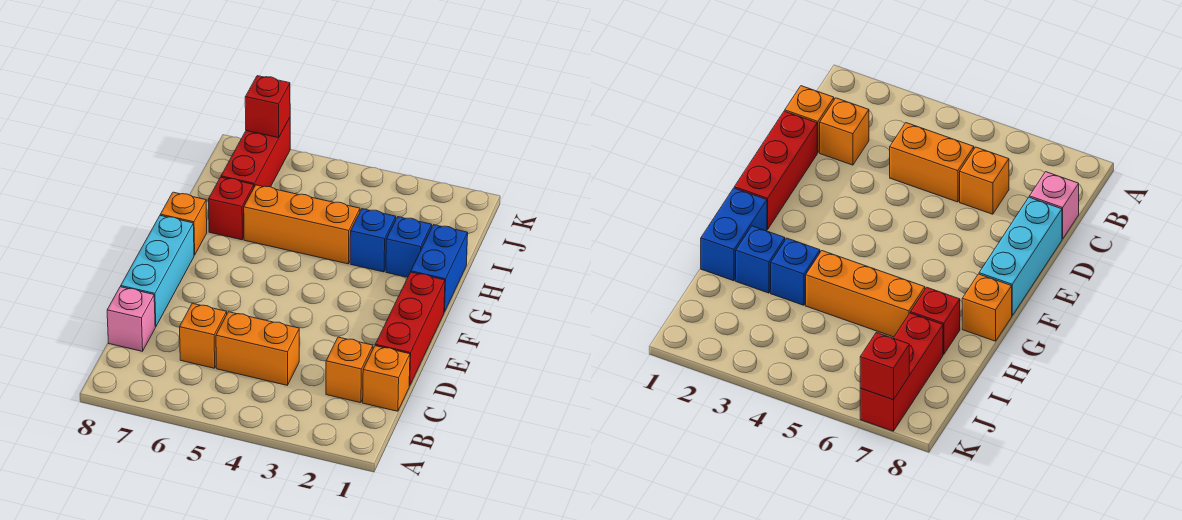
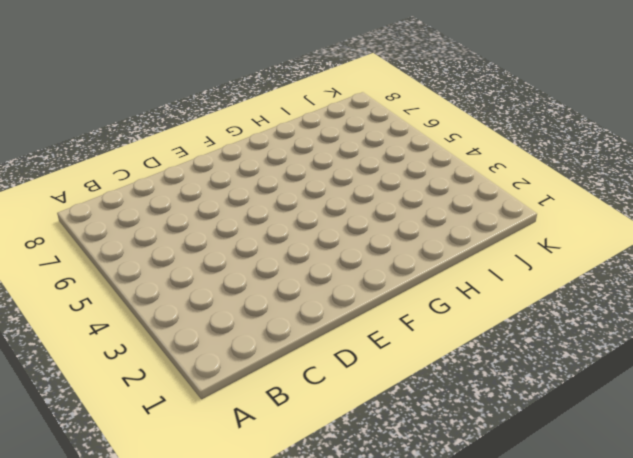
none -> orange brick C1 level 1
none -> orange brick C2 level 1
none -> orange brick C4:C5 level 1

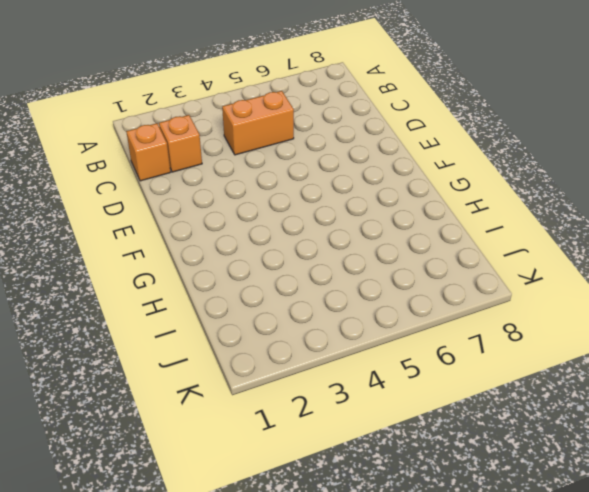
none -> orange brick C6 level 1
none -> pink brick C8 level 1
none -> red brick D1:F1 level 1

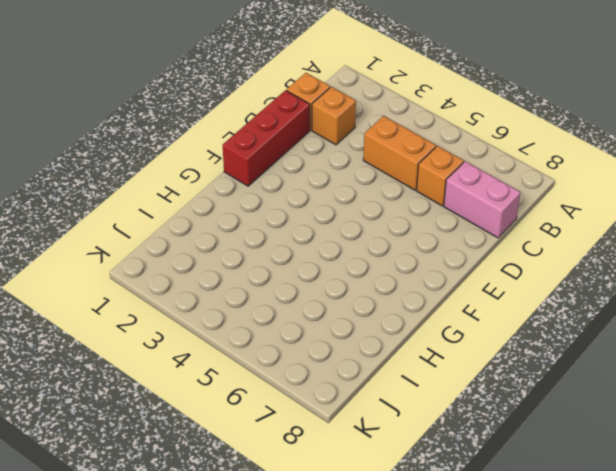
pink brick C7:C8 level 1 -> pink brick C8 level 1
none -> cyan brick D8:F8 level 1
none -> blue brick G1:H1 level 1
none -> orange brick G8 level 1

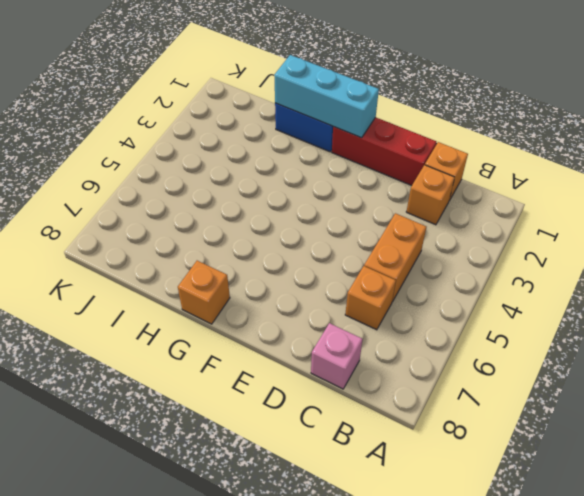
cyan brick F1:H1 level 2 -> cyan brick D8:F8 level 1
none -> blue brick H2 level 1
none -> blue brick H3 level 1
none -> orange brick H4:H6 level 1

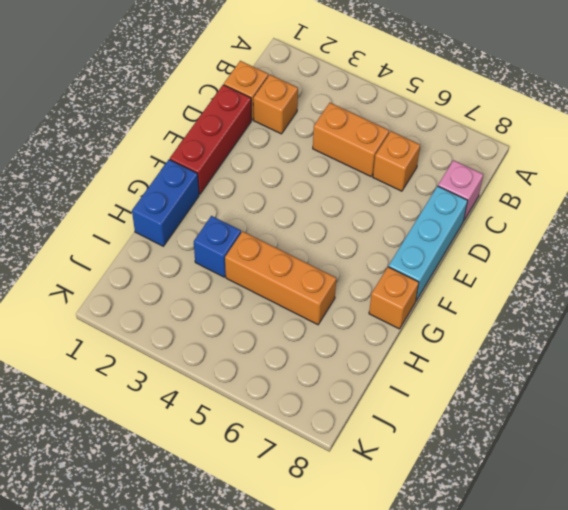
none -> blue brick H2 level 1
none -> red brick H7 level 1
none -> red brick I7:K7 level 1

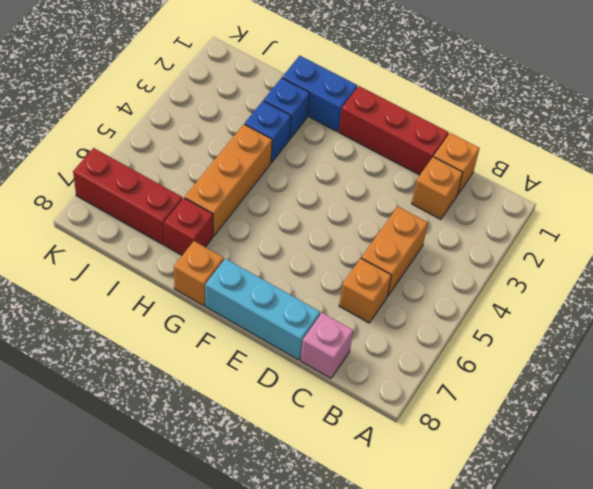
none -> red brick K7 level 2

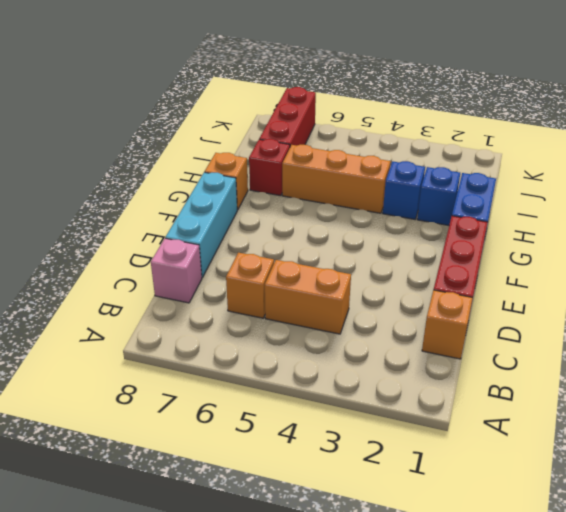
none -> orange brick C2 level 1
none -> red brick K7 level 2

